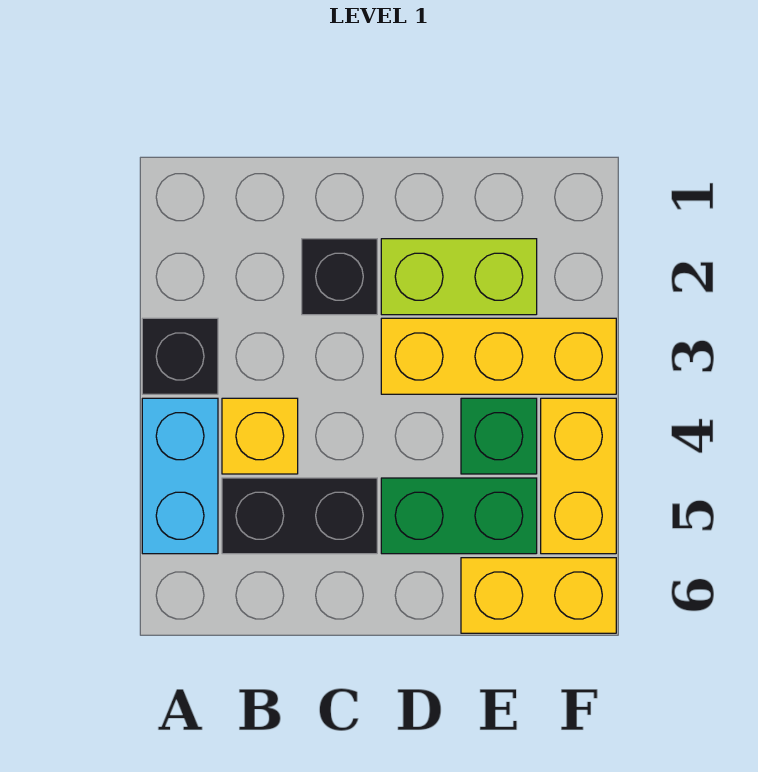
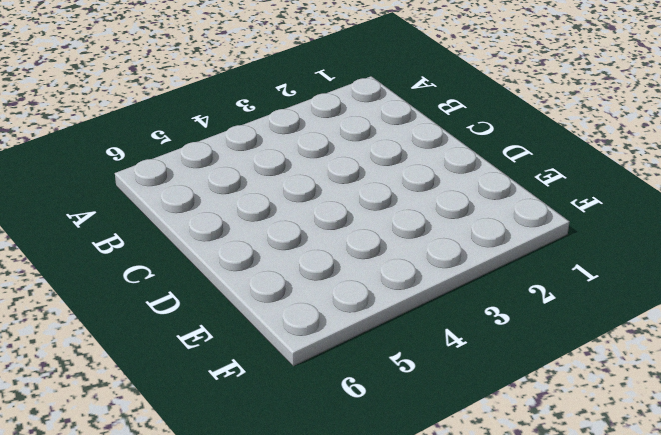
none -> black brick A3 level 1
none -> cyan brick A4:A5 level 1

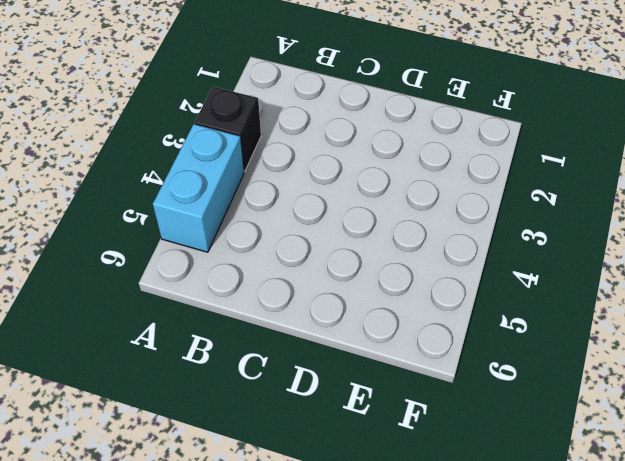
none -> yellow brick B4 level 1
none -> black brick B5:C5 level 1

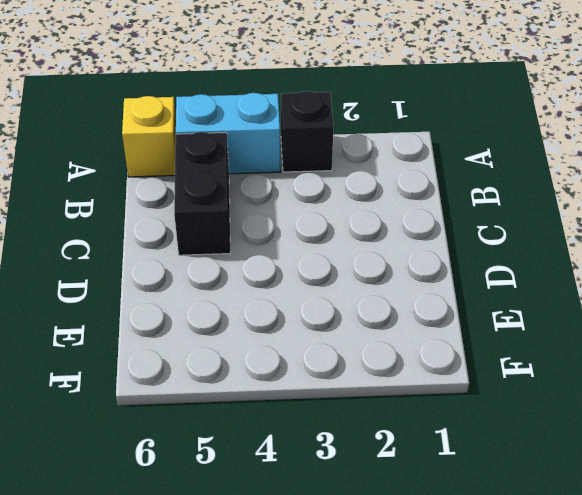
yellow brick A6 level 1 -> yellow brick B4 level 1
none -> black brick C2 level 1
none -> lime brick D2:E2 level 1

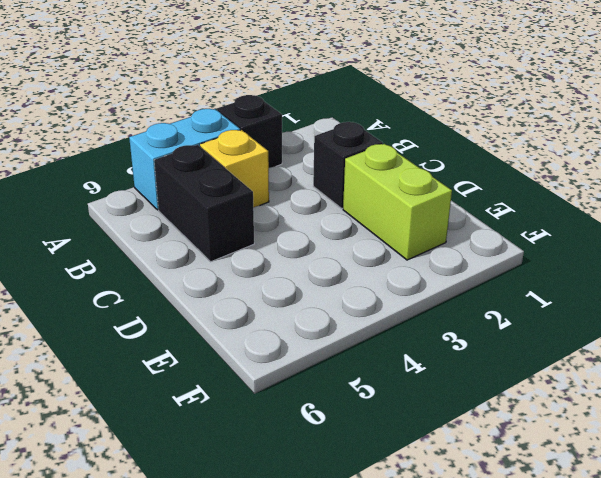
none -> yellow brick D3:F3 level 1
none -> green brick D5:E5 level 1

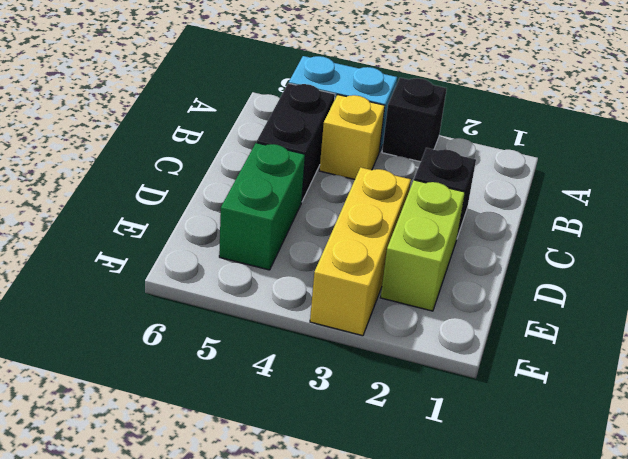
none -> green brick E4 level 1
none -> yellow brick E6:F6 level 1

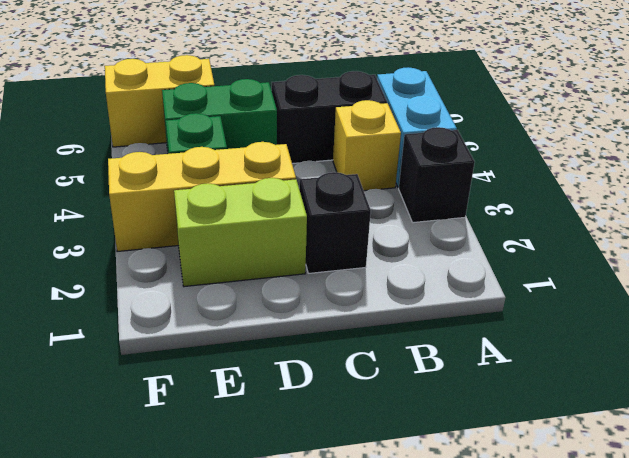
none -> yellow brick F4:F5 level 1

